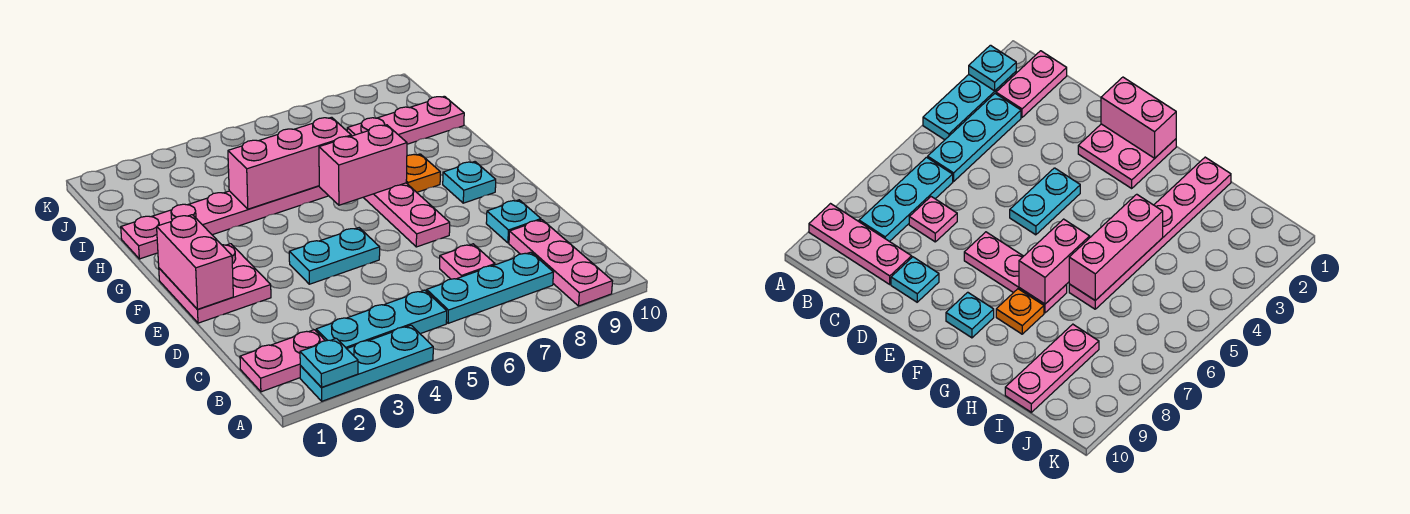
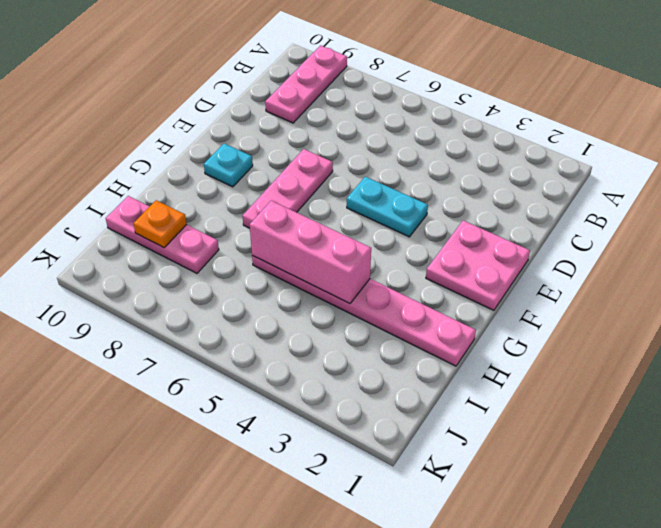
orange plate I9 level 2 -> orange plate G8 level 1
none -> cyan plate A2:A4 level 1
none -> pink plate B1:B2 level 1
none -> cyan plate B3:B5 level 1

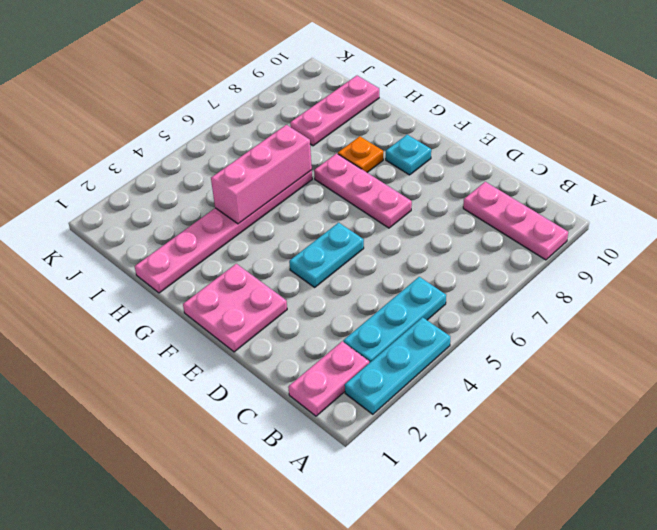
none -> cyan plate B6:B8 level 1
none -> pink plate C7 level 1
none -> cyan plate D9 level 1

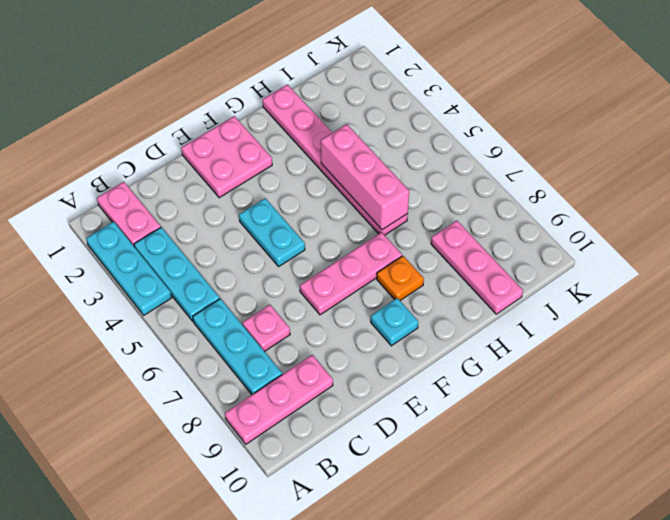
none -> cyan plate D9 level 1
none -> cyan plate A2 level 2
none -> pink brick E1:F1 level 2

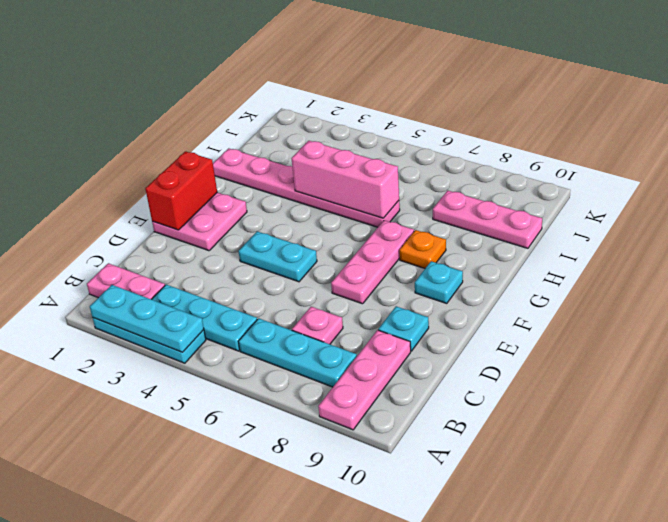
cyan plate A2:A4 level 2 -> cyan plate A2 level 2
red brick E1:F1 level 2 -> pink brick E1:F1 level 2
none -> pink brick G6:G7 level 2

